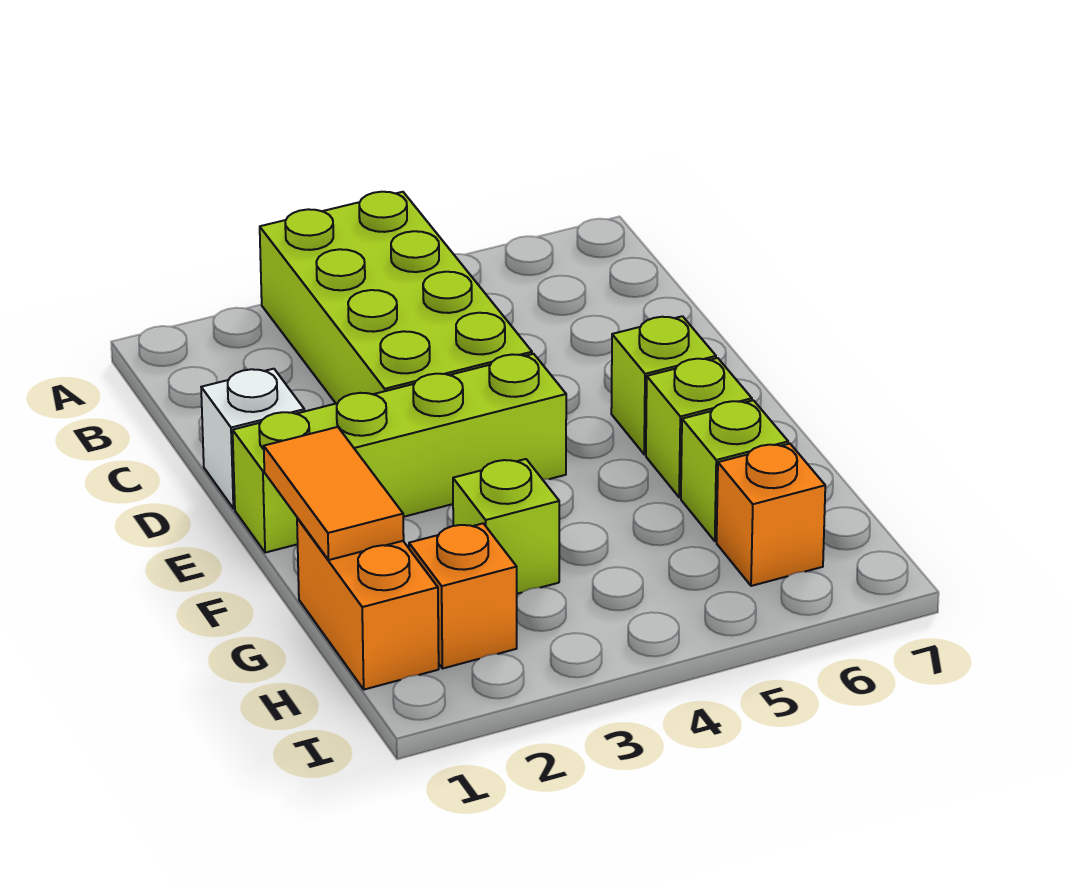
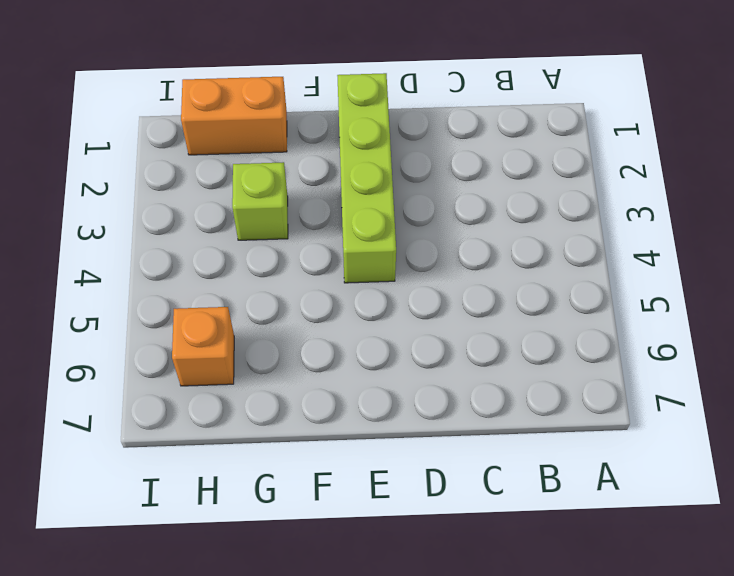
none -> lime brick A3:D4 level 1
none -> white brick D1 level 1

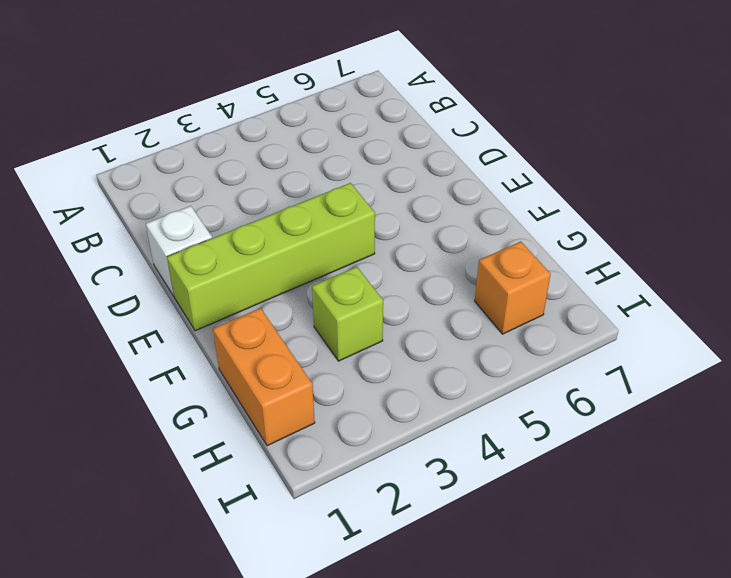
none -> lime brick A3:D4 level 1
none -> lime brick E6 level 1

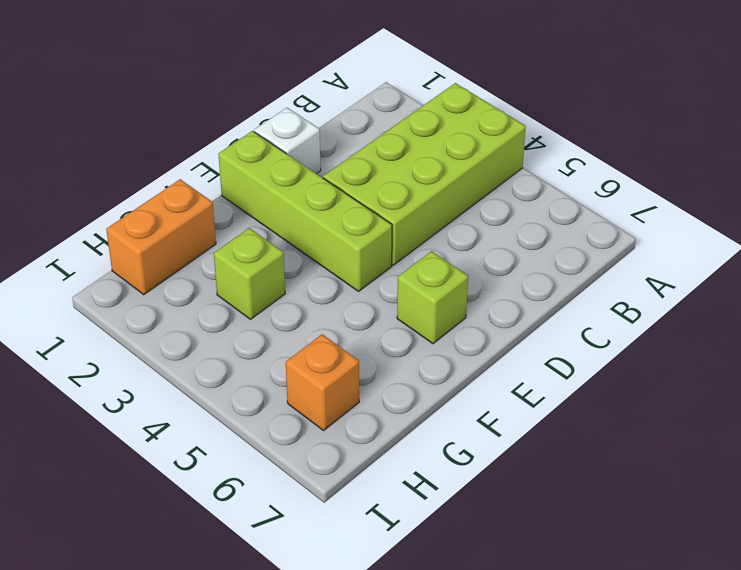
none -> lime brick F6 level 1
none -> lime brick G6 level 1

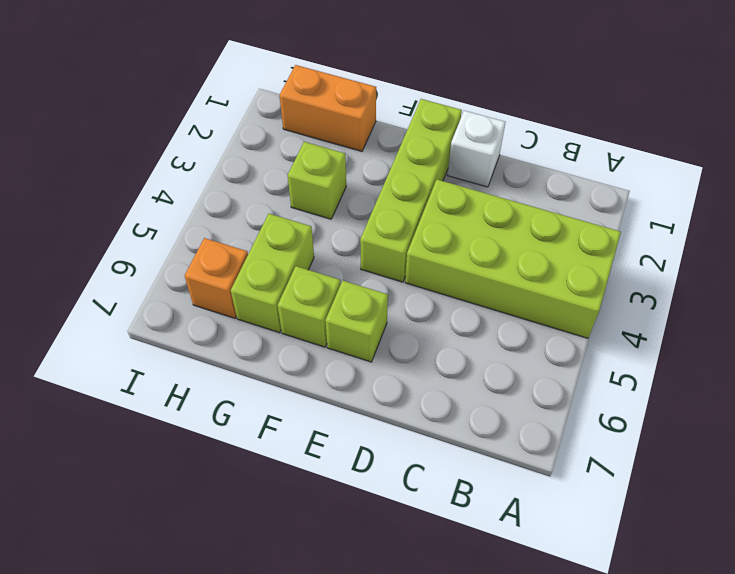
lime brick G5:G6 level 1 -> lime brick G6 level 1
none -> orange brick H2 level 1
none -> orange tile F1:G1 level 2

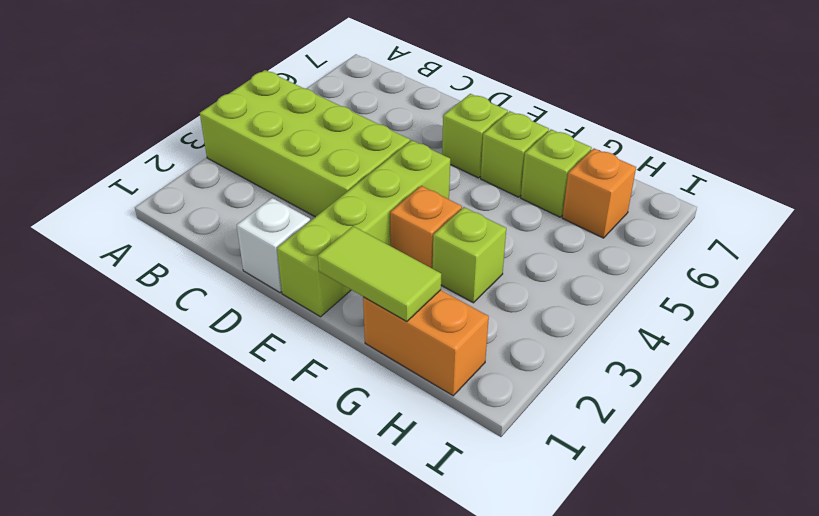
lime tile F1:G1 level 2 -> orange tile F1:G1 level 2
orange brick F3 level 1 -> orange brick H2 level 1

